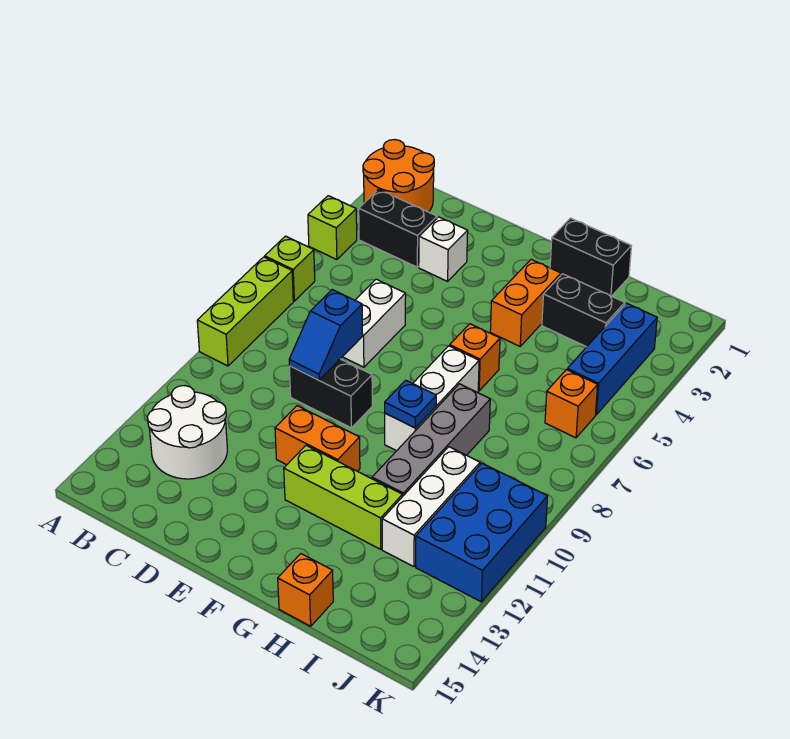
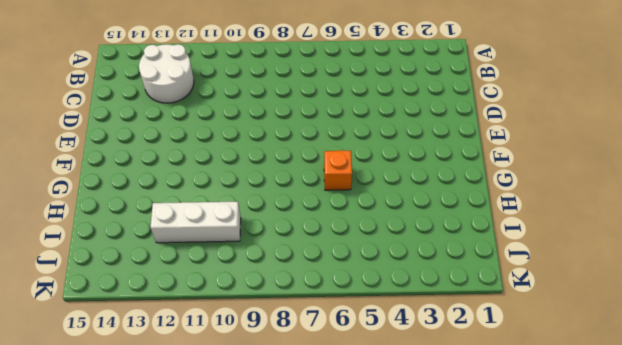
none -> orange round brick A1:B2 level 1
none -> lime brick A4 level 1
none -> lime brick A6 level 1

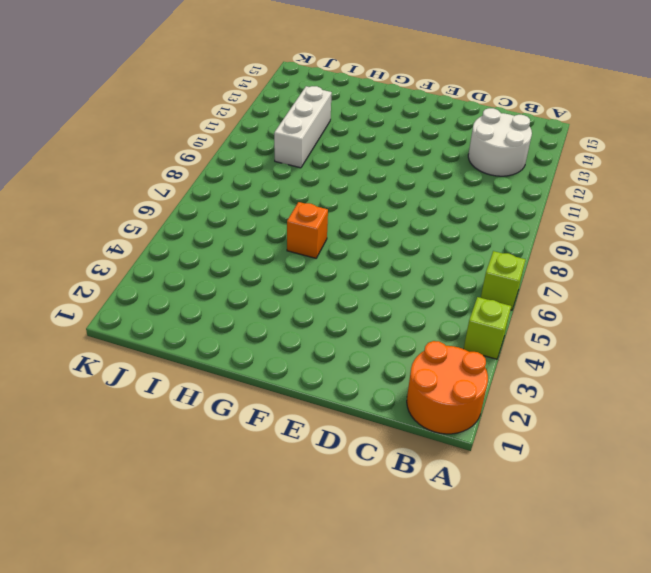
none -> lime brick A7:A9 level 1
none -> black brick B3:C3 level 1
none -> white brick D3 level 1

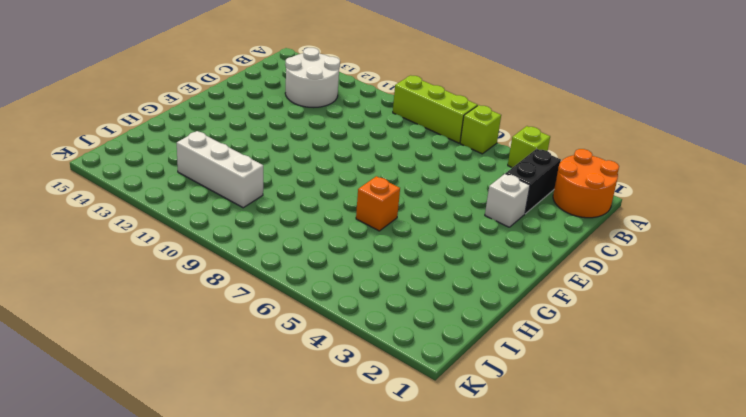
none -> white brick D6:D7 level 1
none -> black brick D9:E9 level 1
none -> orange brick E11:F11 level 1

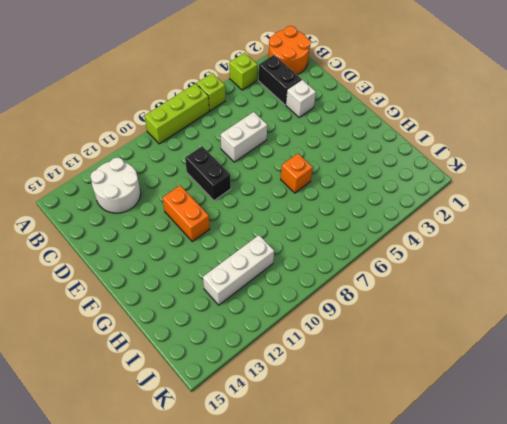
none -> lime brick F12:H12 level 1
none -> black brick G1:H1 level 1
none -> orange brick G3:G4 level 1

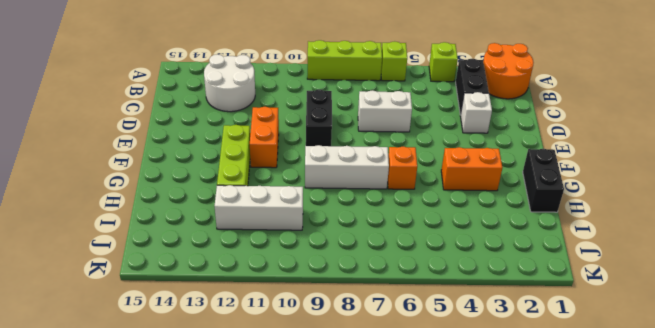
none -> black brick H3:I3 level 1
none -> grey brick H8:H11 level 1
none -> orange brick H15 level 1

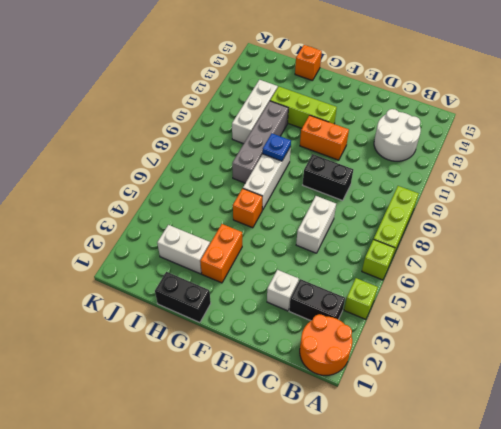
white brick H3:I3 level 1 -> black brick H3:I3 level 1
none -> blue brick J3:J5 level 1
none -> orange brick J6 level 1
none -> blue brick J10:K12 level 1

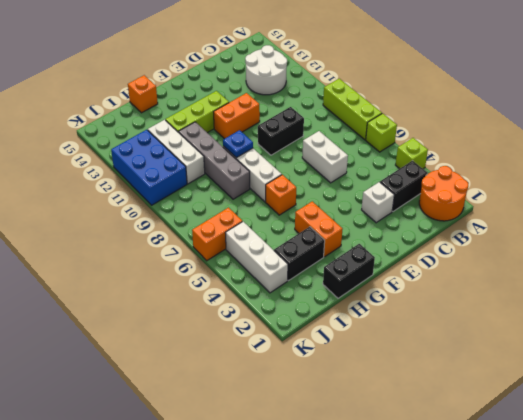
white brick J3:J5 level 1 -> blue brick J3:J5 level 1
orange brick J6:K6 level 1 -> orange brick J6 level 1
none -> blue slope D8:D9 level 2 top 8

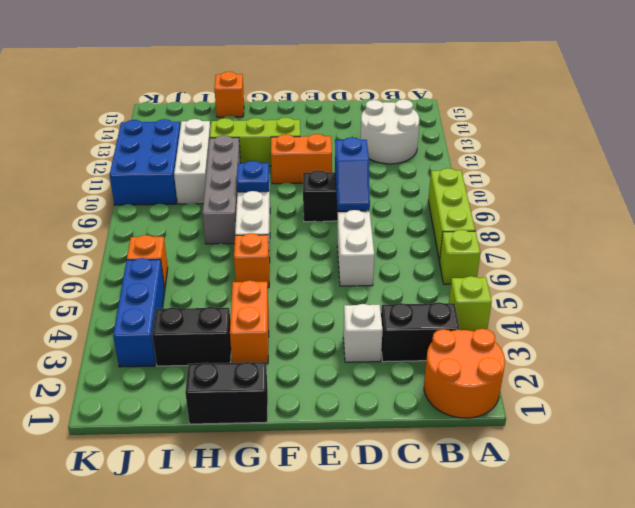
blue slope D8:D9 level 2 top 9 -> blue slope D8:D9 level 2 top 8

